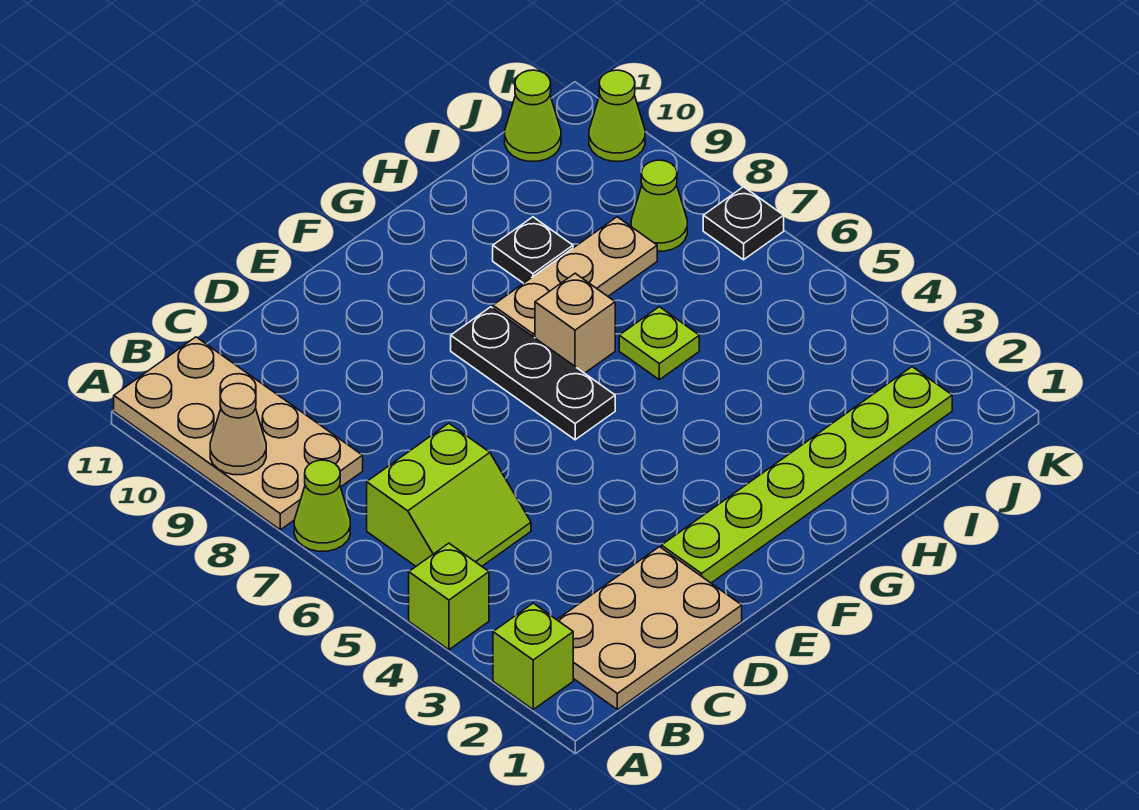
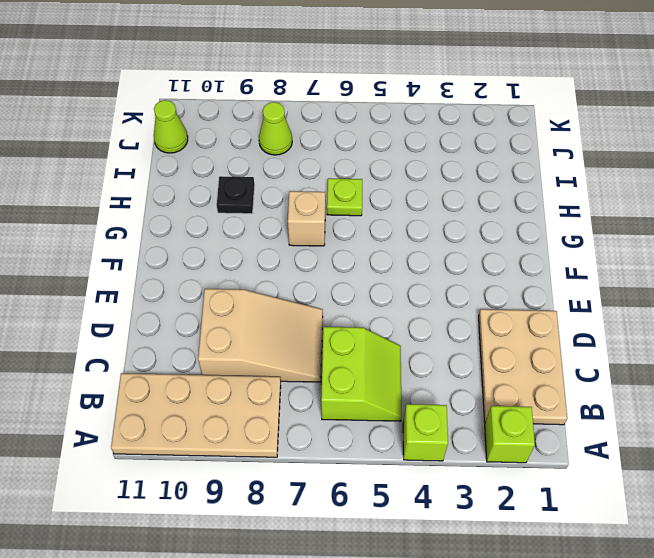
tan slope C7:D9 level 1 top 9 -> none
none -> lime cone A7 level 1
none -> lime plate E2:J2 level 1
none -> black plate F6:F8 level 1

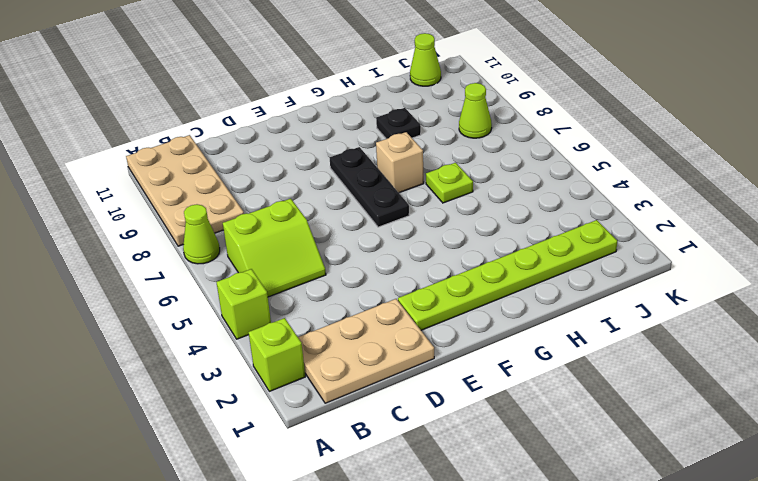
none -> tan plate G8:I8 level 1
none -> black plate K7 level 1
none -> lime cone K10 level 1

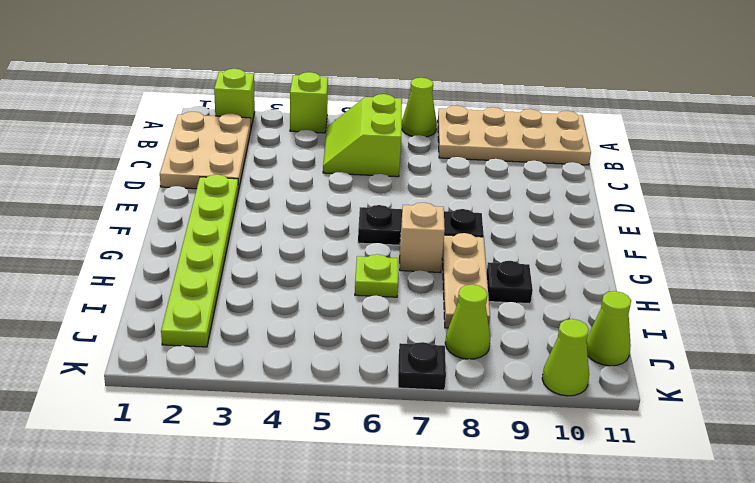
none -> tan cone A9 level 2

